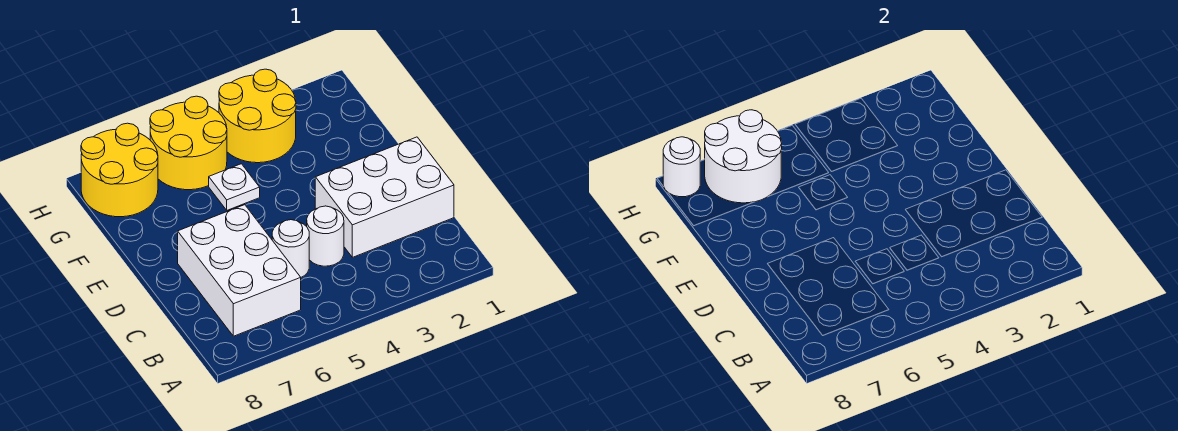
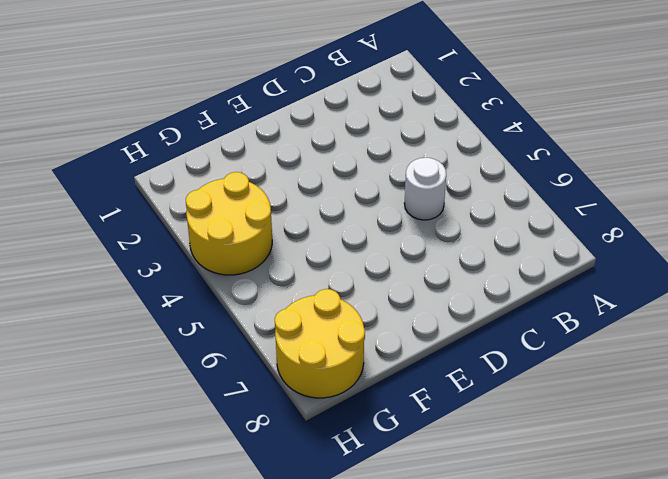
none -> white brick B6:D7 level 1
none -> white brick C1:D3 level 1

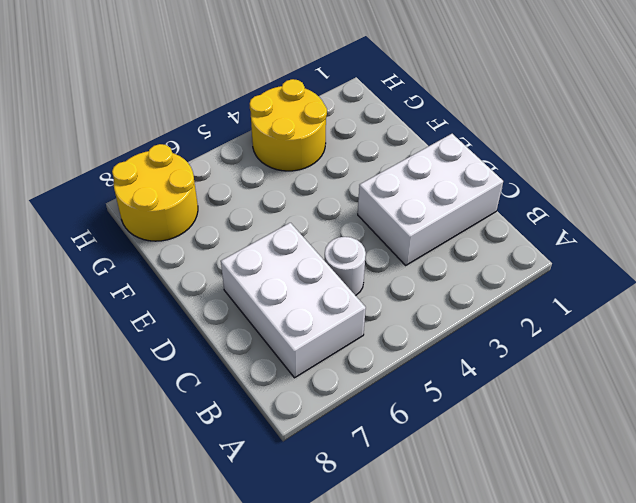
none -> white round brick C4 level 1
none -> white plate F5 level 1

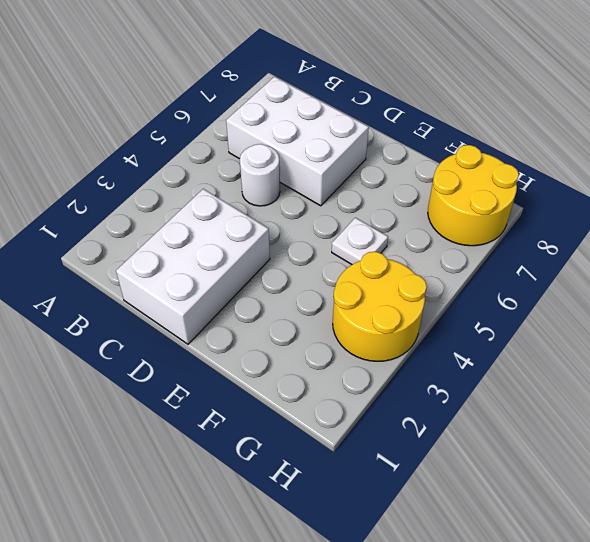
none -> white round brick C4 level 1
none -> yellow round brick G5:H6 level 1

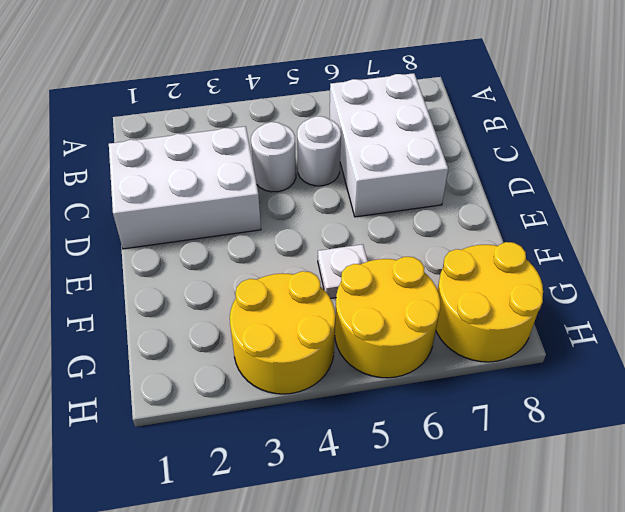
none -> white round brick G6:H7 level 2
none -> white round brick H8 level 2

